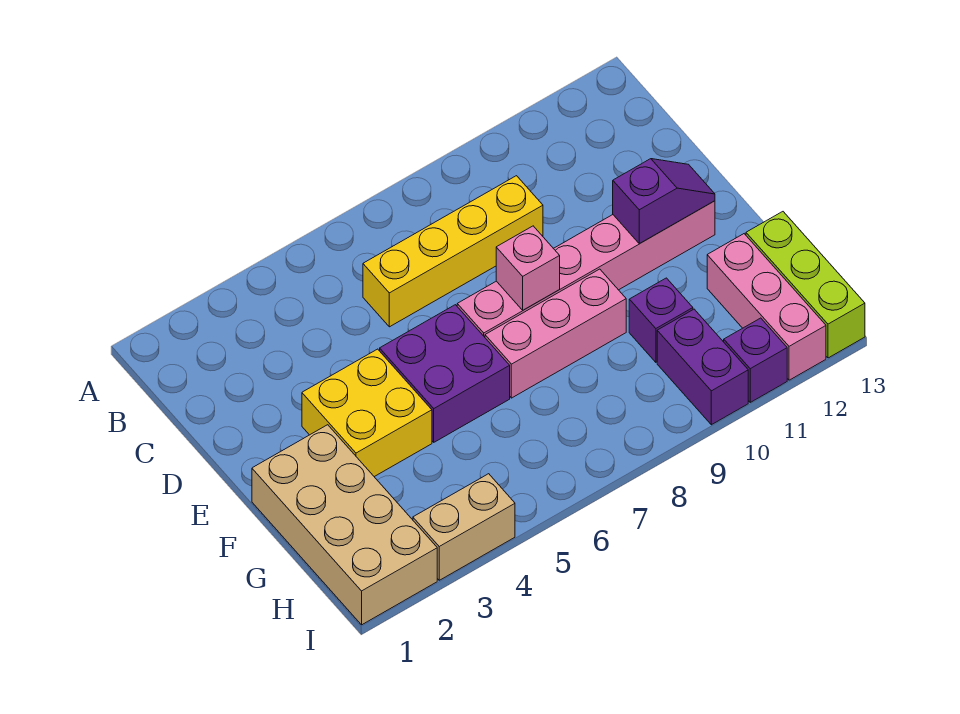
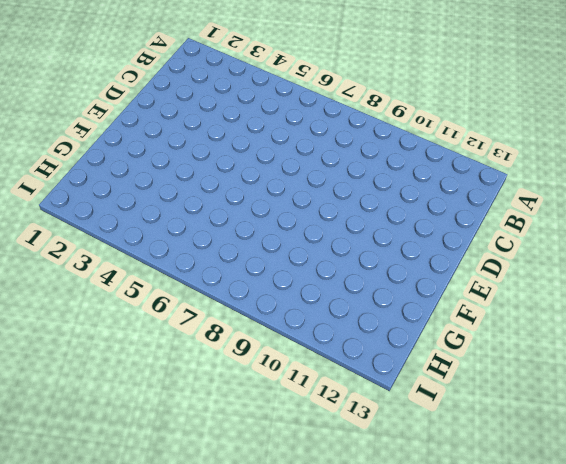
none -> yellow brick C6:C9 level 1
none -> yellow brick E3:F4 level 1
none -> purple brick E5:F6 level 1

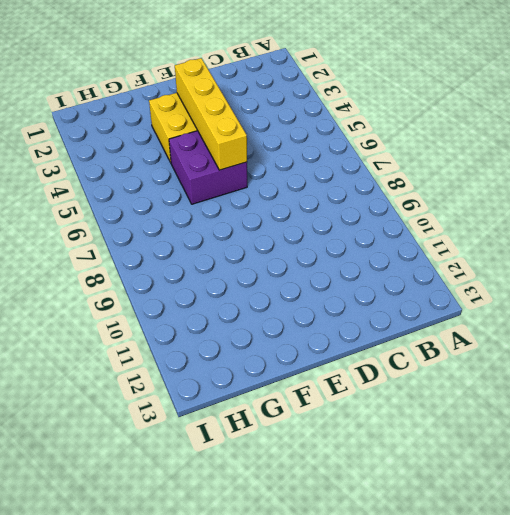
yellow brick E3:E6 level 2 -> yellow brick C6:C9 level 1
none -> pink brick E7:E12 level 1
none -> tan brick F1:I2 level 1
none -> pink brick F7:F9 level 1

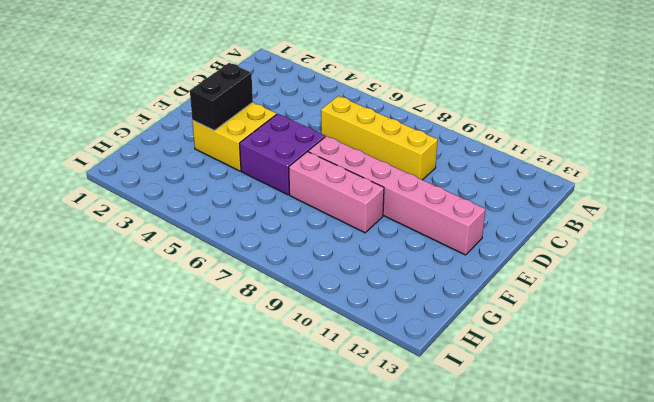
black brick E3:F3 level 2 -> none
none -> tan brick F1:I2 level 1
none -> purple brick G10 level 1
none -> pink brick G12:I12 level 1

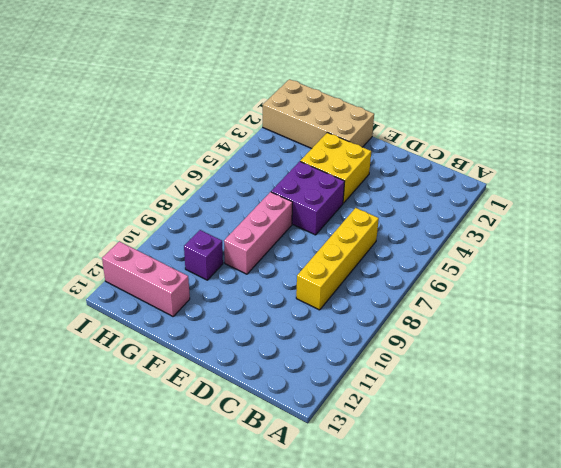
none -> pink brick E7:E12 level 1
none -> lime brick G13:I13 level 1
none -> purple brick H10:I10 level 1

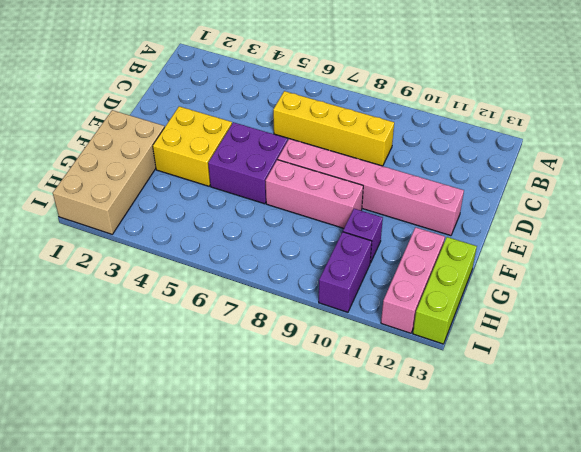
none -> tan brick I3:I4 level 1
none -> purple brick I11 level 1
none -> pink brick E8 level 2

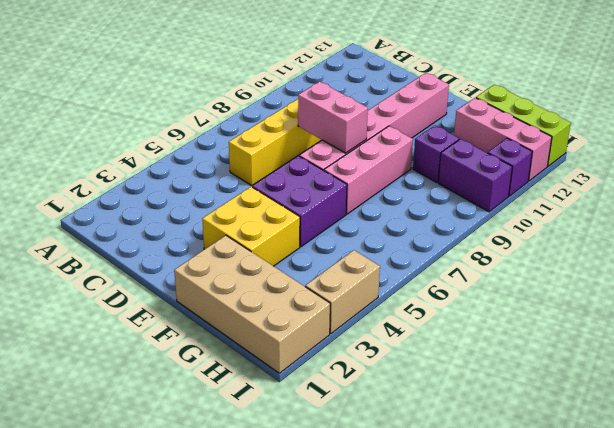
pink brick D8:E8 level 2 -> pink brick E8 level 2
none -> purple slope E11:E12 level 2 top 11

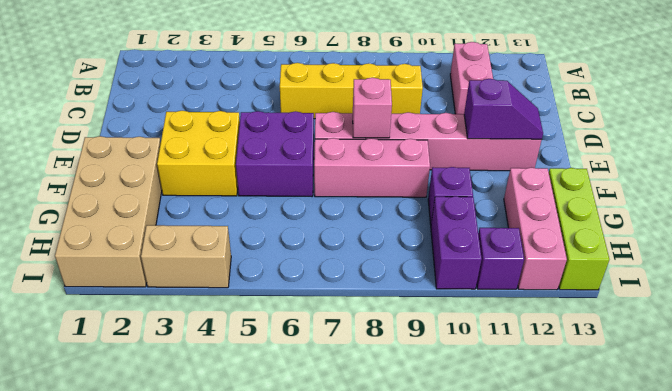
pink brick B11:C11 level 1 -> none

